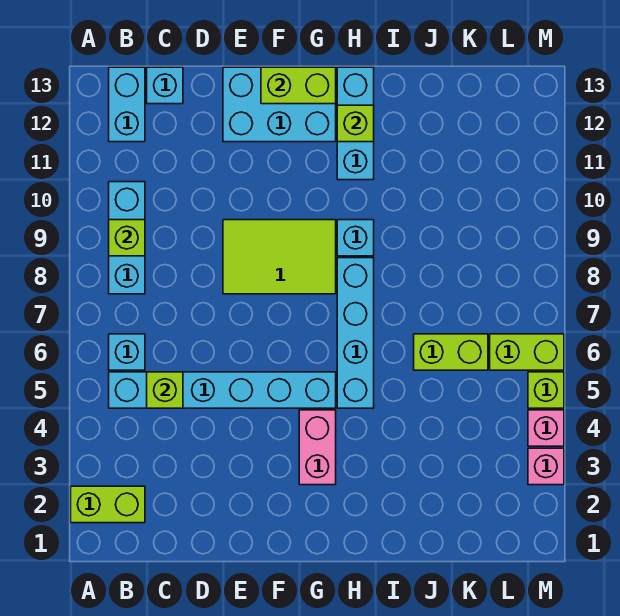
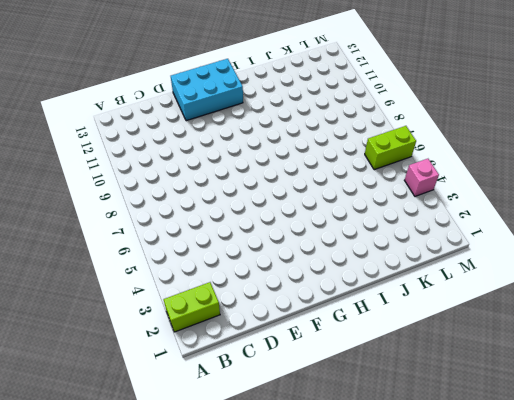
none -> cyan brick B5:G5 level 1
none -> cyan brick B6 level 1
none -> cyan brick B8:B10 level 1

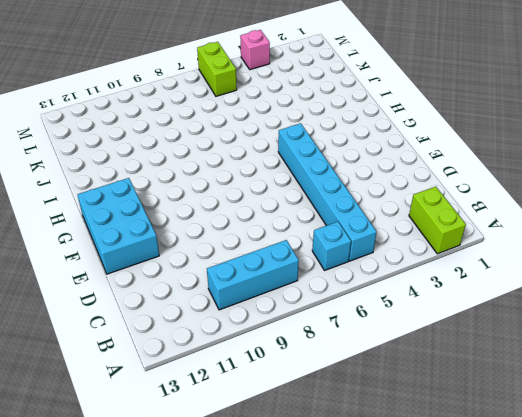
none -> cyan brick B12:B13 level 1
none -> cyan brick C13 level 1
none -> lime tile E8:G9 level 1

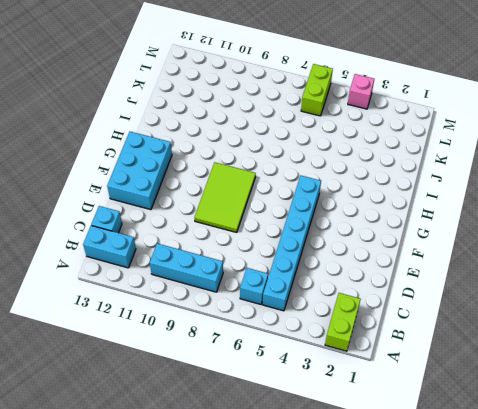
none -> pink brick G3:G4 level 1
none -> cyan brick H5:H8 level 1
none -> cyan brick H9 level 1

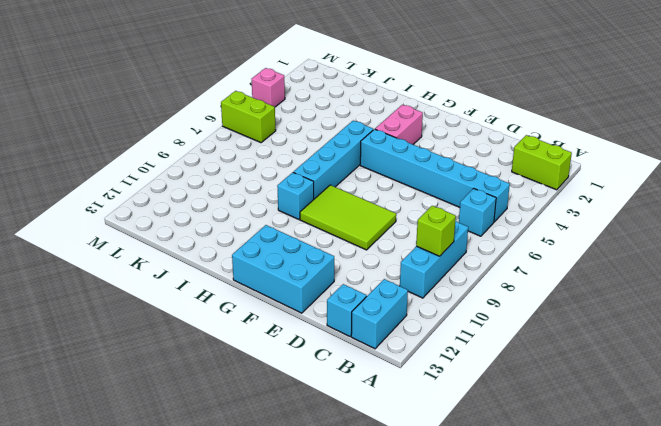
none -> cyan brick H11:H13 level 1
none -> lime brick J6:K6 level 1
none -> pink brick M3 level 1

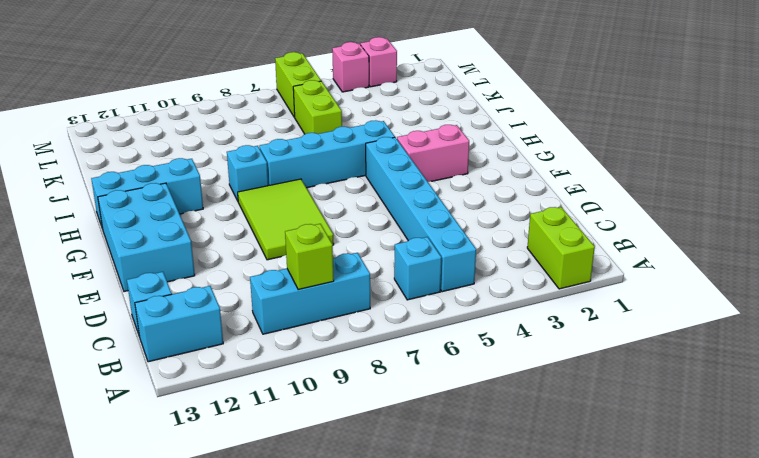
none -> lime brick M5 level 1
none -> lime brick C5 level 2
none -> lime brick F13:G13 level 2

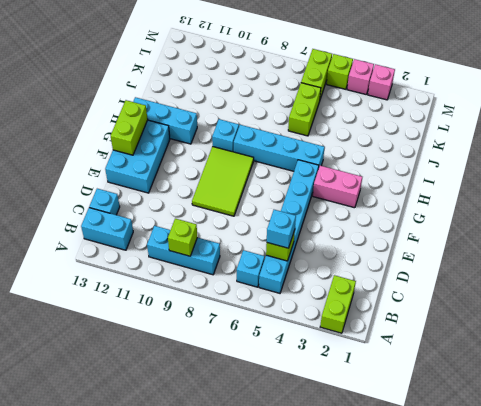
cyan brick C5 level 3 -> none
none -> lime brick H12 level 2

